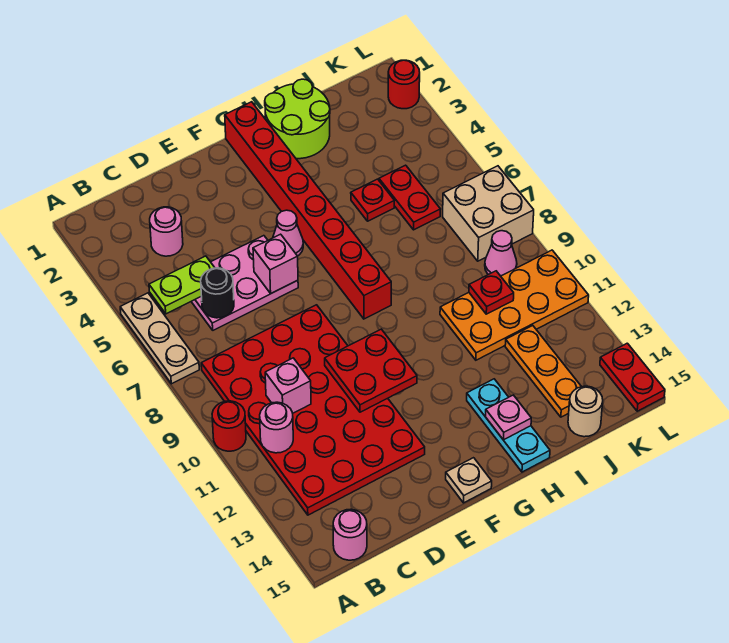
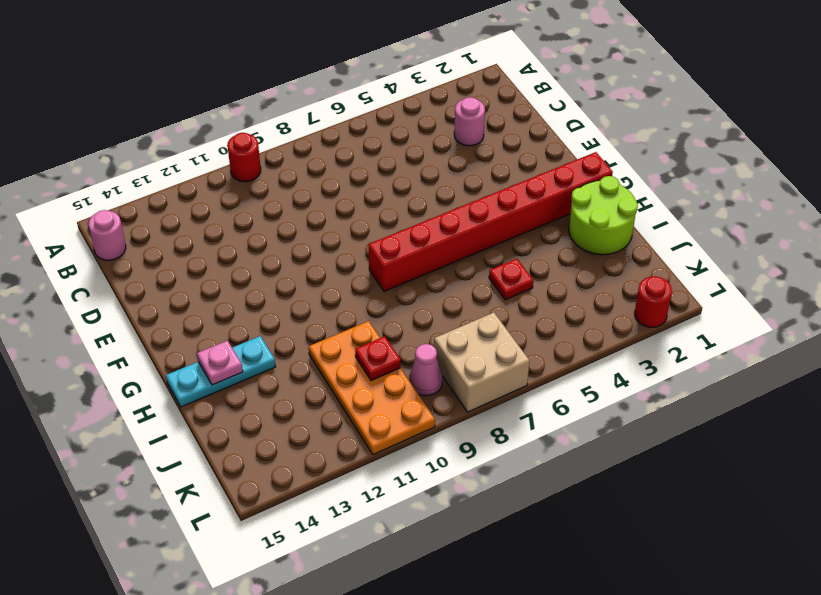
none -> tan plate A5:A7 level 1
none -> red plate B8:E13 level 1
none -> pink plate C5:E6 level 1

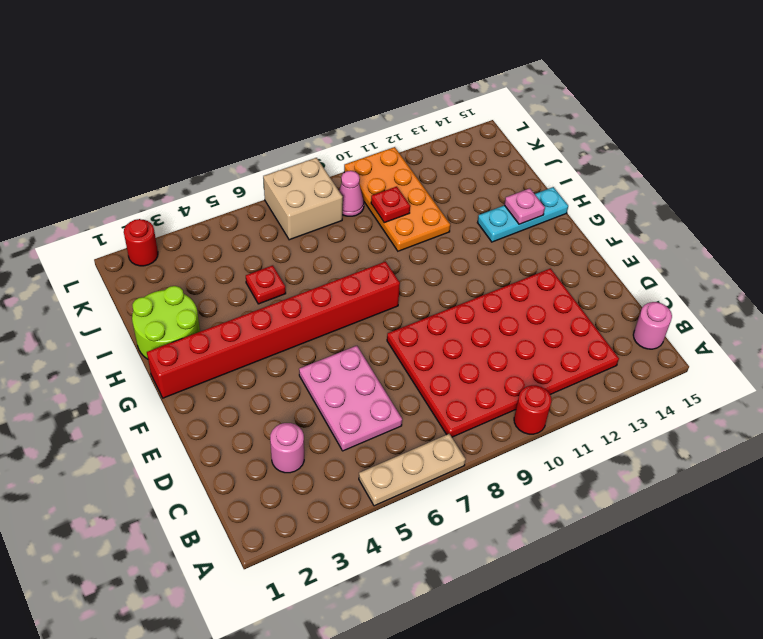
none -> pink cone F5 level 1
none -> tan plate F15 level 1
none -> red plate J5:J6 level 1

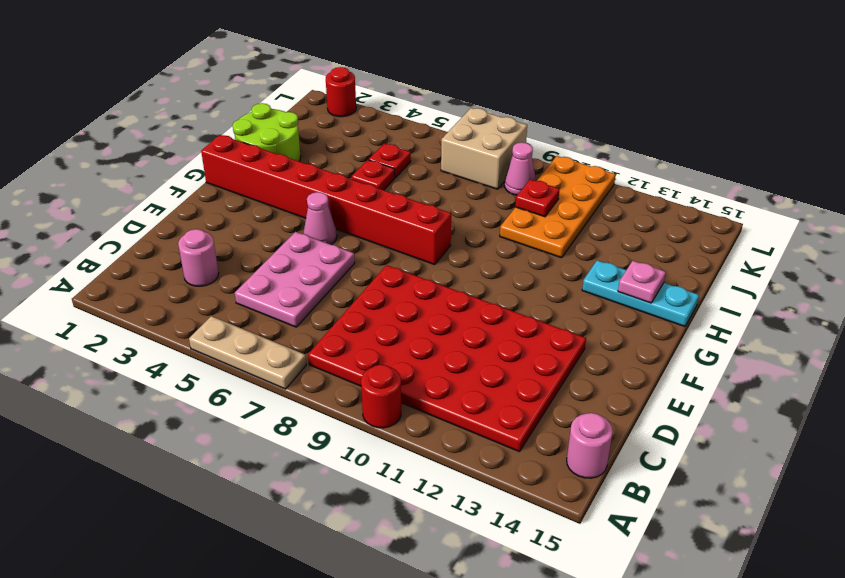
red plate J5 level 1 -> red plate J5:J6 level 1
none -> tan plate F15 level 1
none -> orange plate J12:J14 level 1
none -> tan round brick J15 level 1

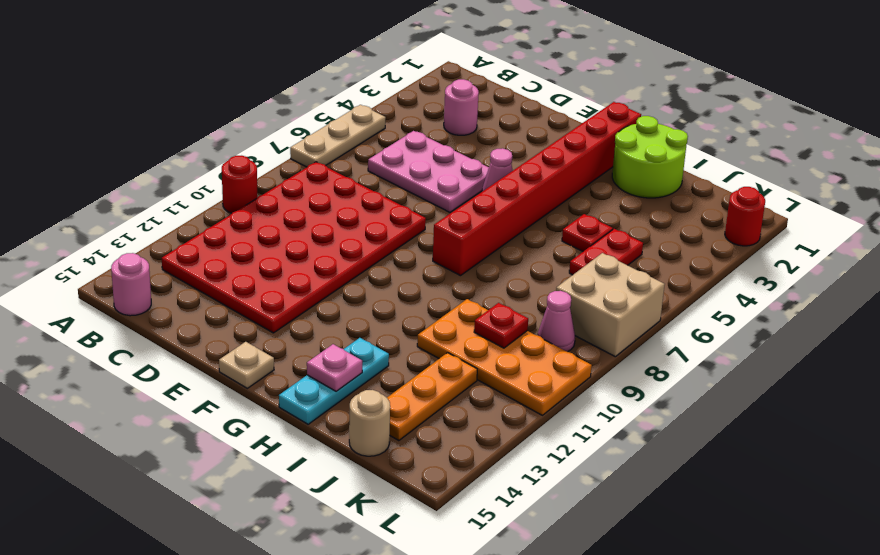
none -> red plate L14:L15 level 1
none -> lime plate B5:C5 level 2
none -> pink round brick B11 level 2

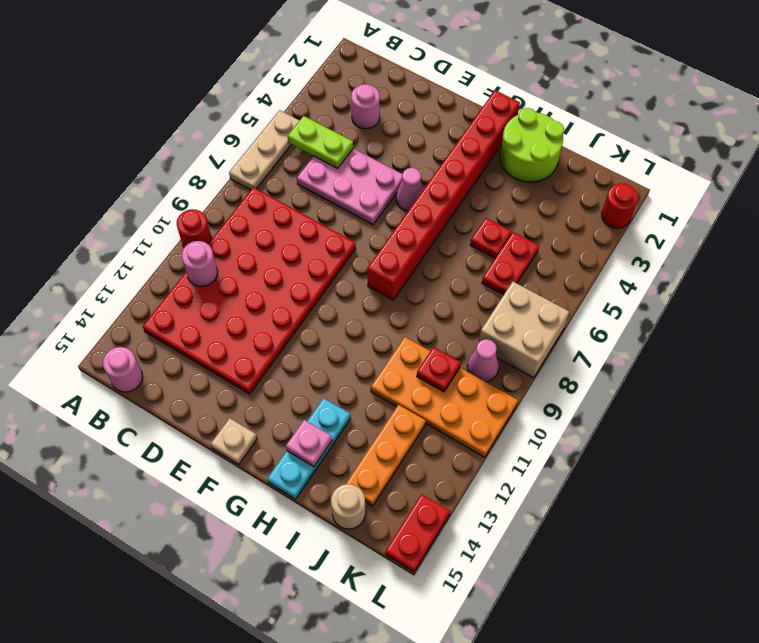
none -> black round brick C6 level 2
none -> pink brick C10 level 2
none -> pink brick E6 level 2

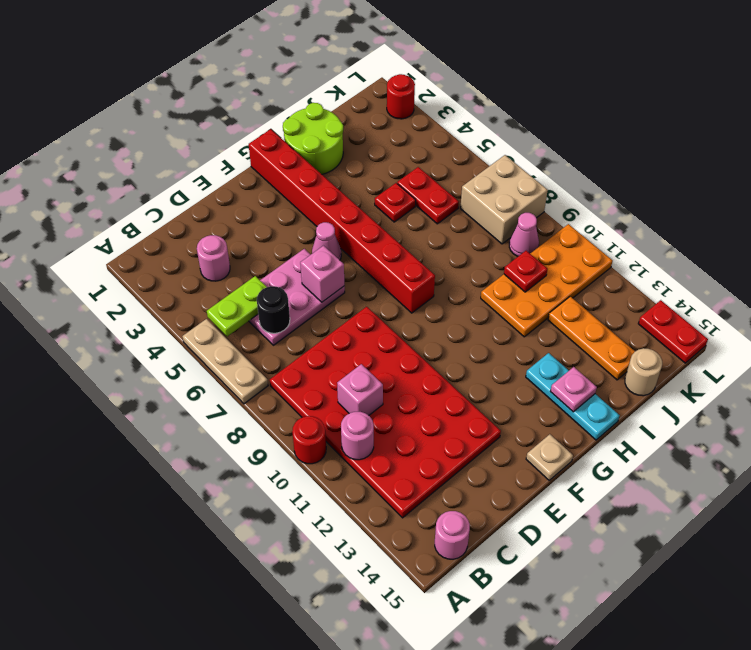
none -> red plate E10:F11 level 2

